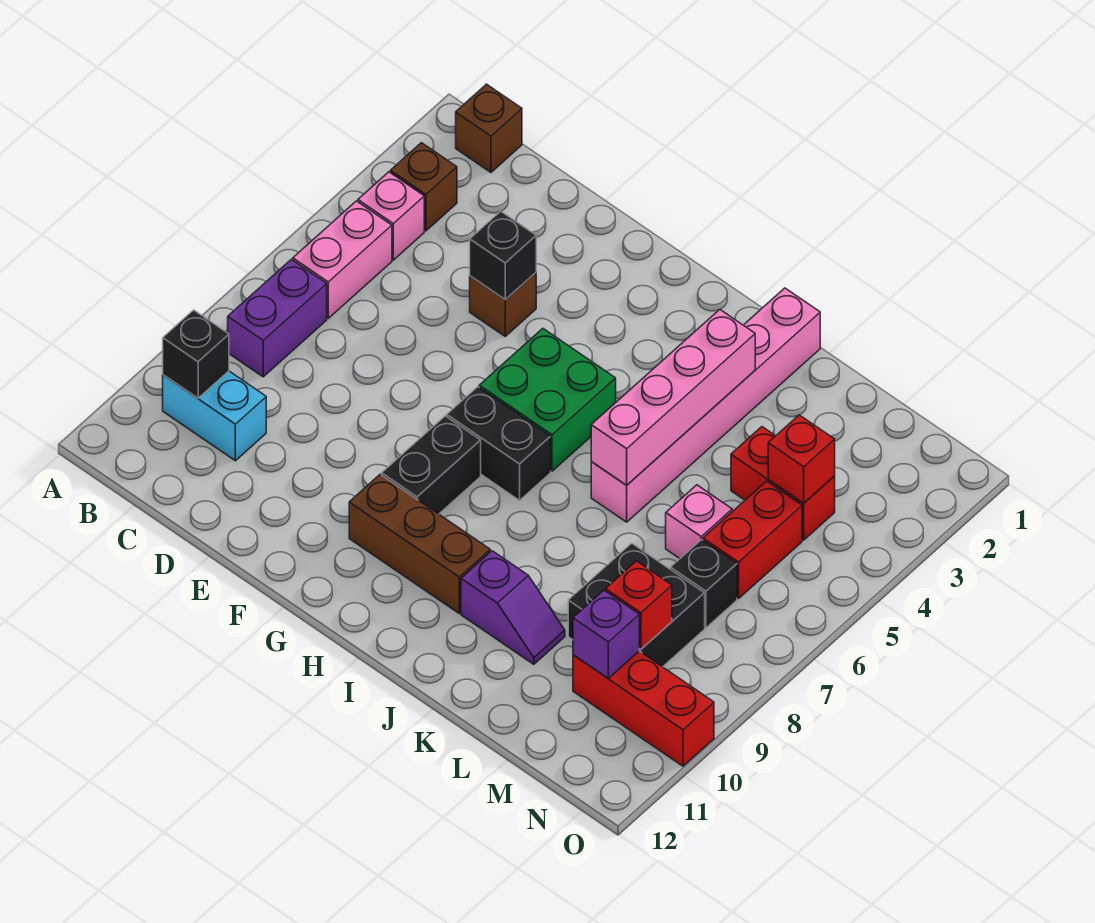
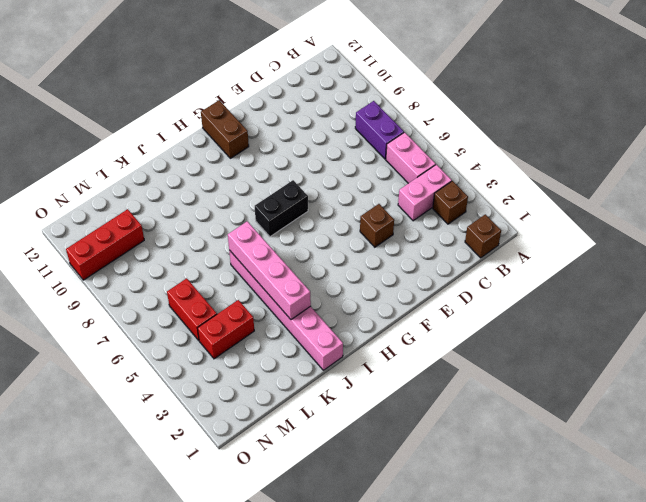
pink brick B4:C4 level 1 -> pink brick B4 level 1
brown brick G11:G12 level 1 -> none
none -> cyan brick B10:C10 level 1
none -> green brick G5:H6 level 1
none -> black brick G8:G9 level 1

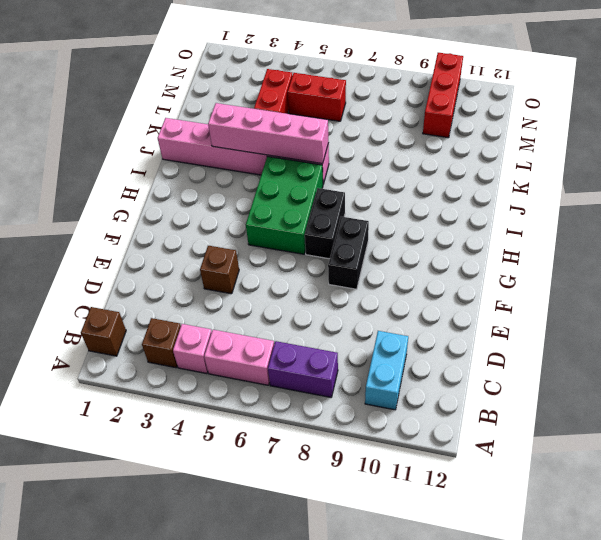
black brick F8:G8 level 1 -> black brick G8:G9 level 1
green brick G5:I6 level 1 -> green brick G5:H6 level 1
none -> brown brick G10:I10 level 1
none -> purple slope J10:K10 level 1 top J
none -> pink brick L6 level 1

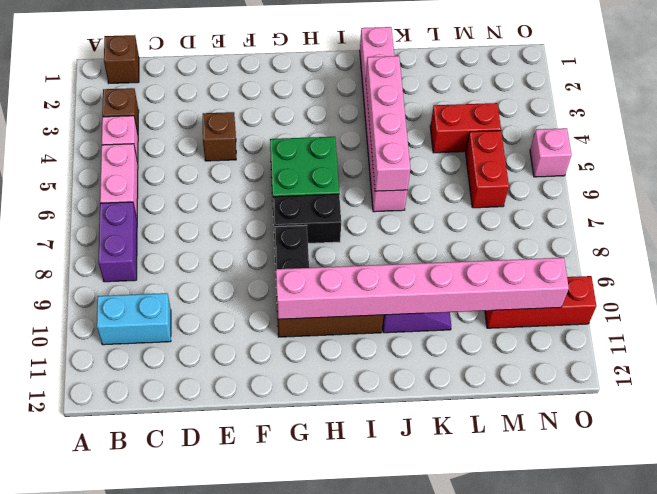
pink brick G10:N10 level 2 -> purple brick M10 level 2
pink brick O5 level 1 -> pink brick L6 level 1
none -> black brick L8:M9 level 1
none -> black brick M7 level 1
none -> black brick B10 level 2

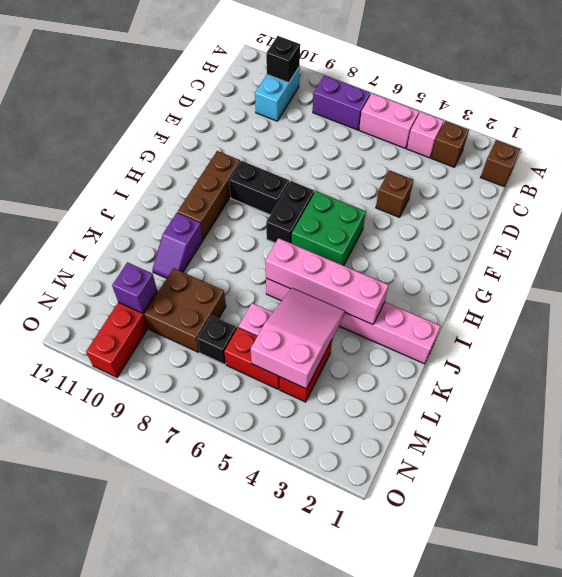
pink slope K4:M5 level 2 top M -> red brick M4 level 2
brown brick L8:M9 level 1 -> black brick L8:M9 level 1
none -> black brick E4 level 2
none -> red brick M9 level 2

